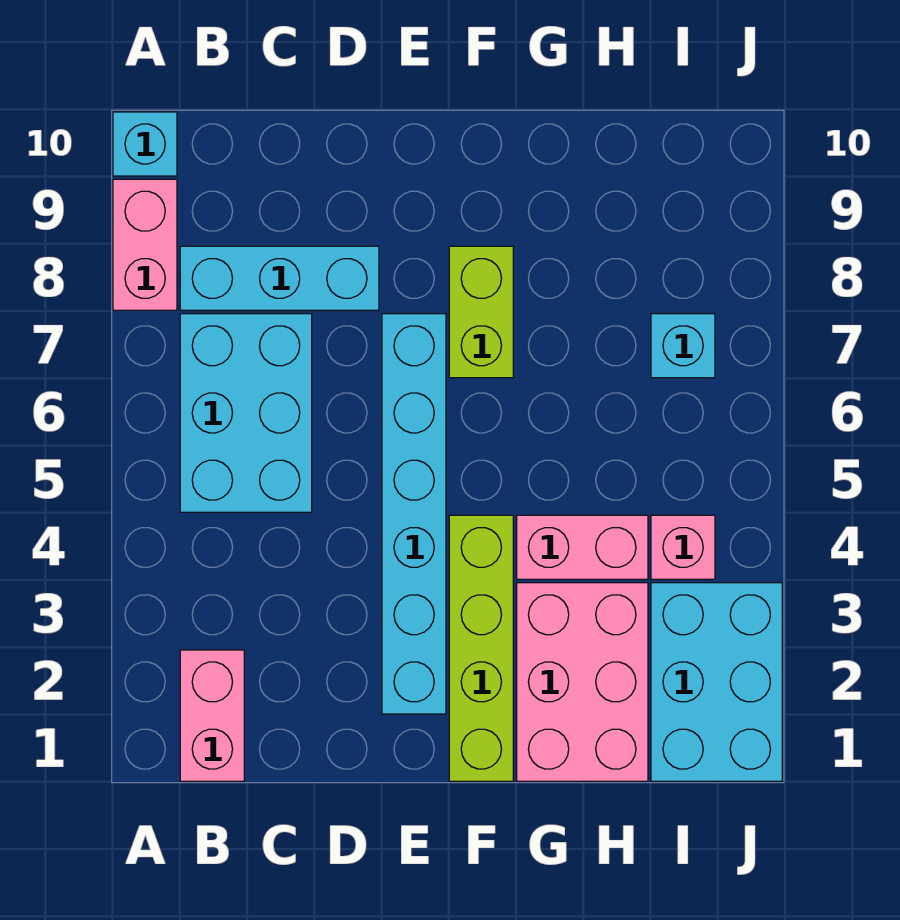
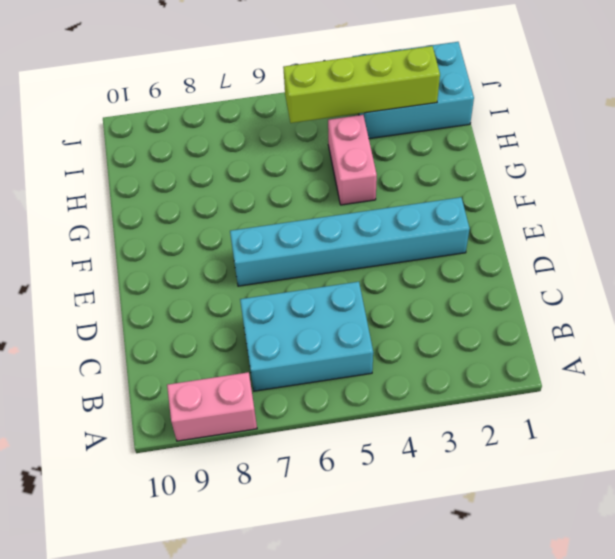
lime brick I2:I5 level 2 -> lime brick F1:F4 level 1
none -> cyan brick A10 level 1
none -> pink brick B1:B2 level 1
none -> cyan brick B8:D8 level 1

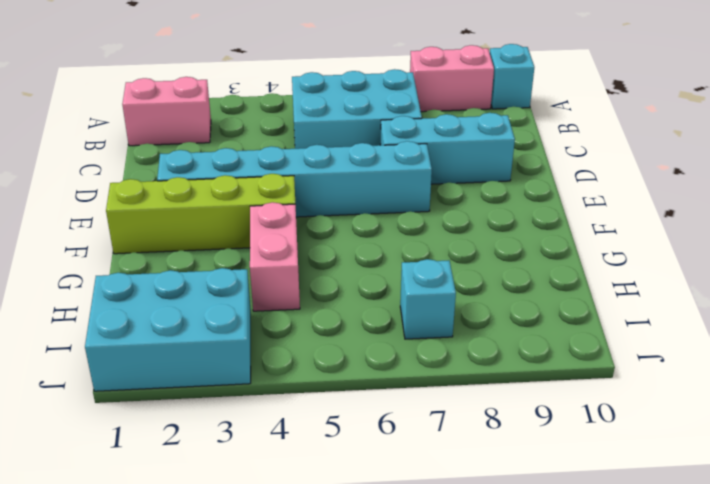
cyan brick D7:D9 level 1 -> cyan brick B8:D8 level 1
none -> lime brick F7:F8 level 1
none -> pink brick G1:H3 level 1
none -> pink brick I4 level 1

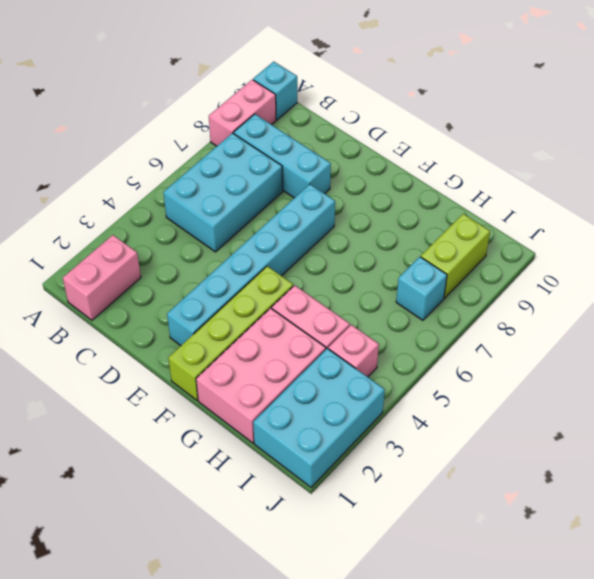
lime brick I8:I9 level 1 -> lime brick F7:F8 level 1

